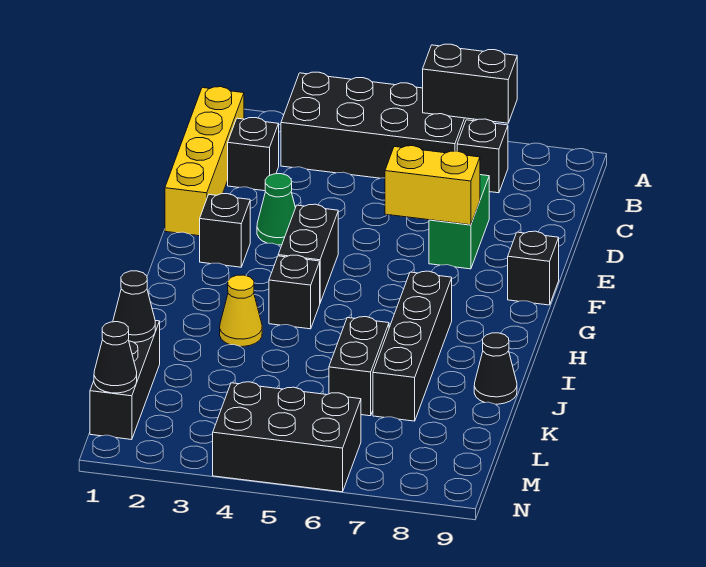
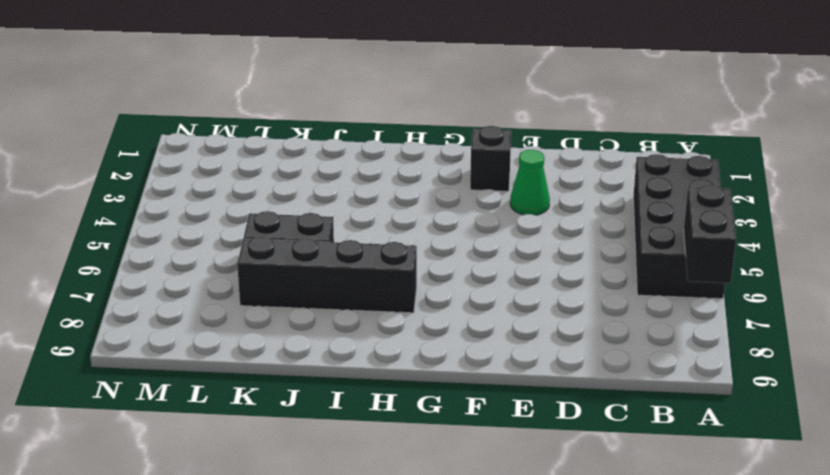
none -> yellow brick B1:E1 level 1
none -> black brick B7 level 1
none -> black brick C2 level 1

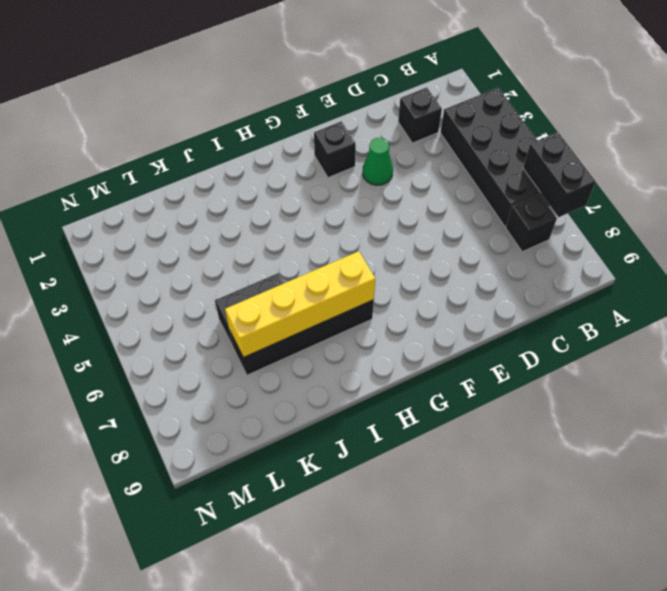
yellow brick H7:K7 level 2 -> yellow brick B1:E1 level 1
none -> green brick D7:E7 level 1
none -> black brick F4:G4 level 1
none -> black brick F9 level 1

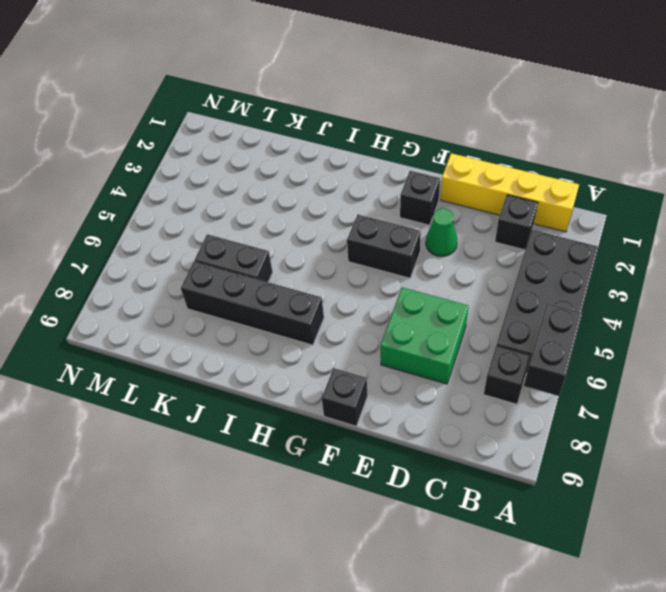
green brick D6:E7 level 1 -> green brick D7:E7 level 1
none -> black brick H4 level 1
none -> yellow cone I3 level 1
none -> black cone J9 level 1

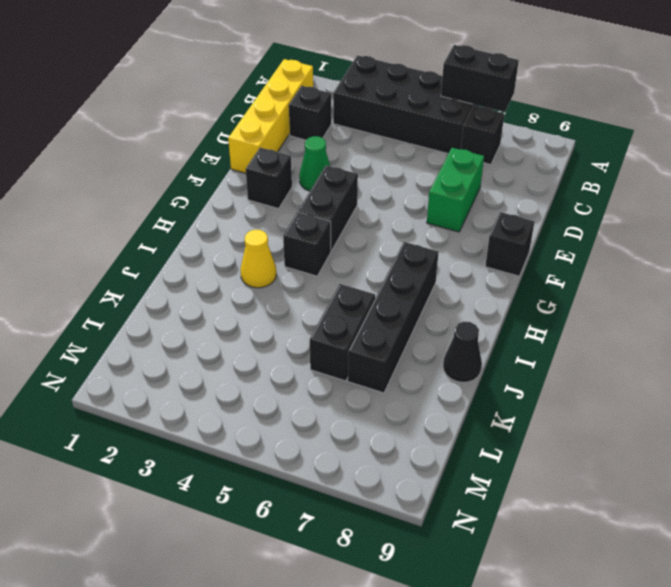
none -> black brick K1:M1 level 1
none -> black brick M4:N6 level 1
none -> yellow brick E6:E7 level 2

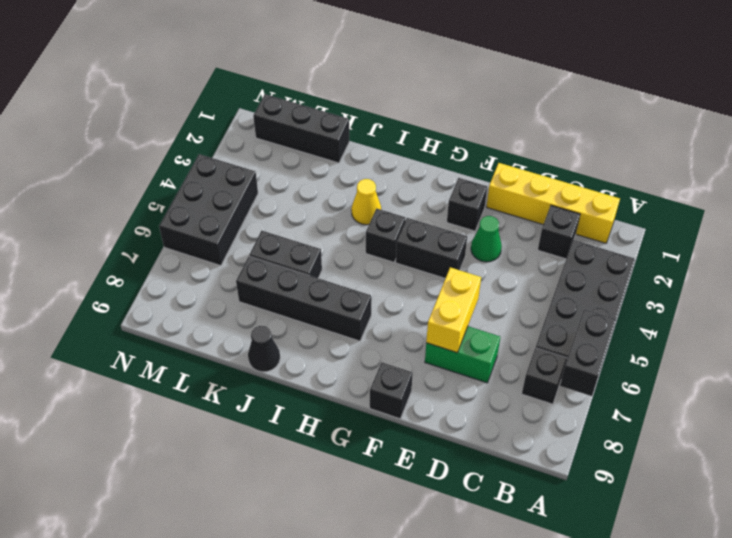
none -> black cone K1 level 2
none -> black cone M1 level 2

